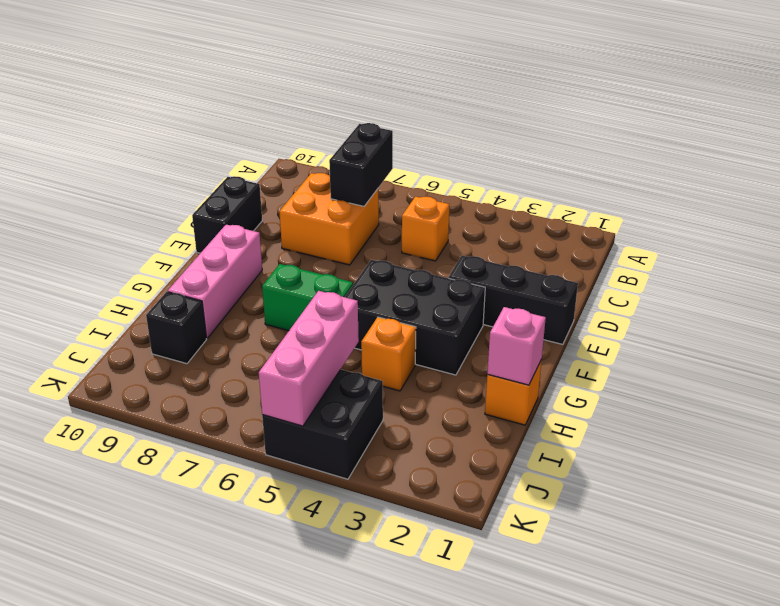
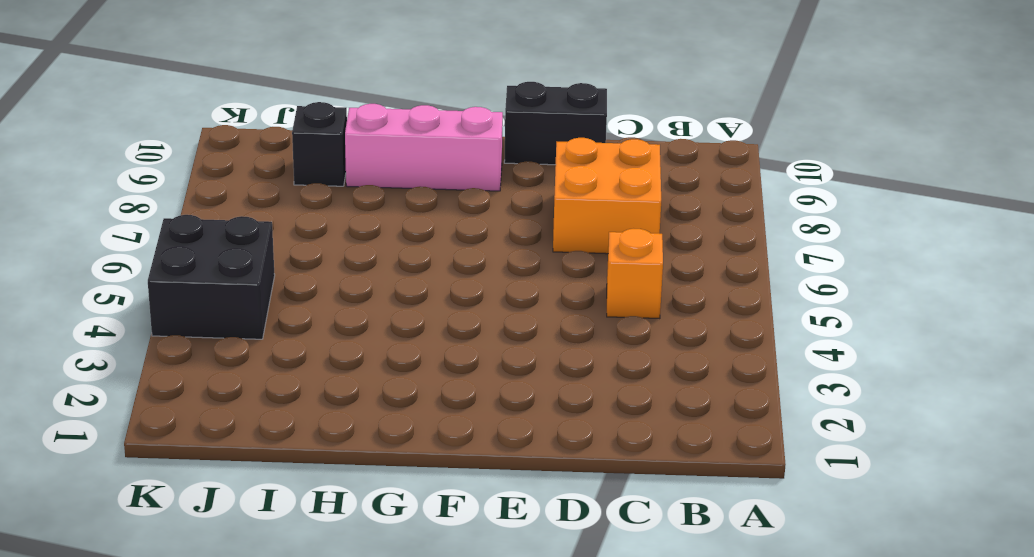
none -> black brick E1:E3 level 1
none -> black brick F3:G5 level 1
none -> green brick G6:G7 level 1

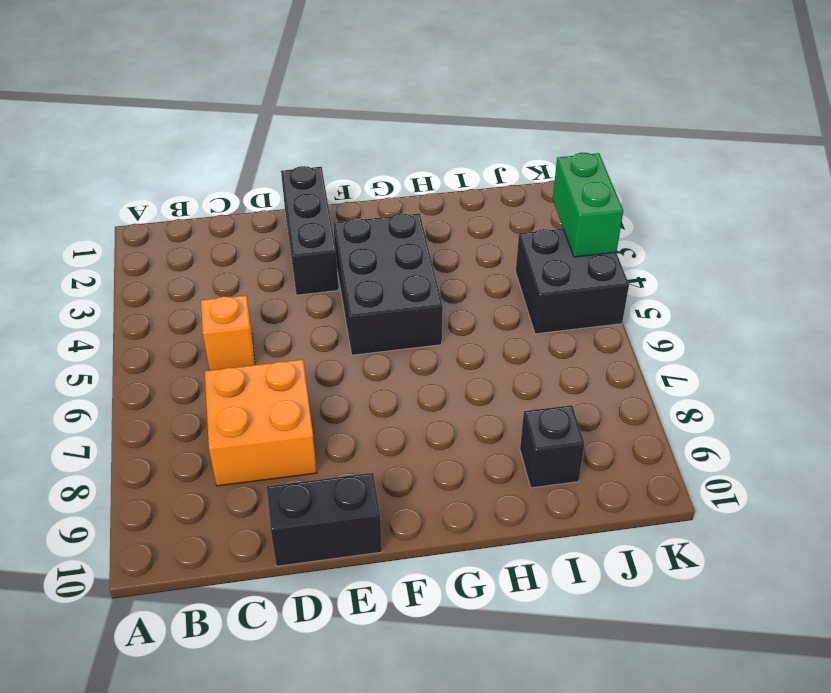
green brick K3:K4 level 2 -> green brick G6:G7 level 1
none -> pink brick F9:H9 level 1
none -> orange brick H1 level 1
none -> orange brick H4 level 1

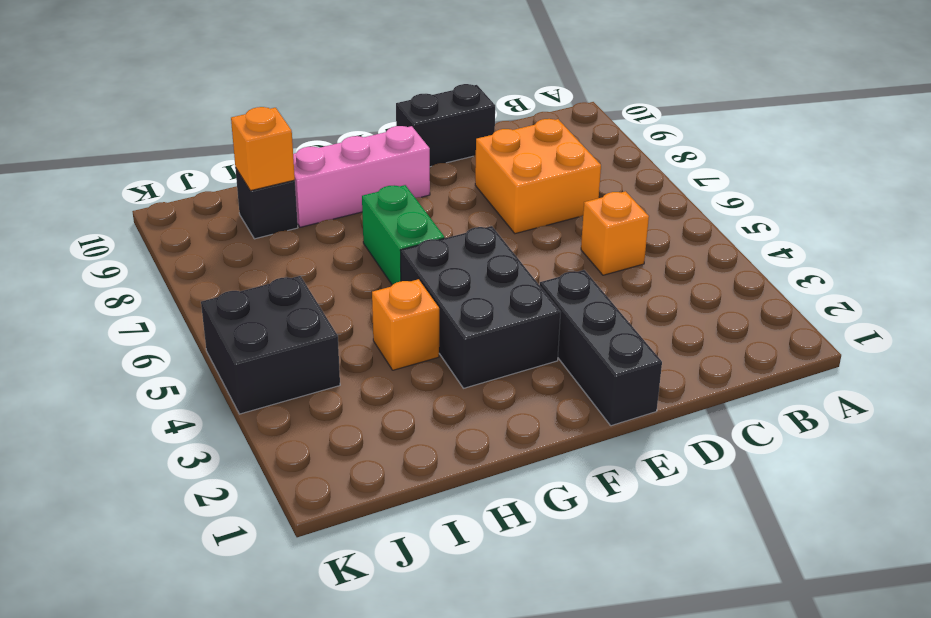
orange brick I9 level 2 -> orange brick H1 level 1
none -> black brick B7:C7 level 2
none -> pink brick H1 level 2
none -> pink brick I5:K5 level 2

